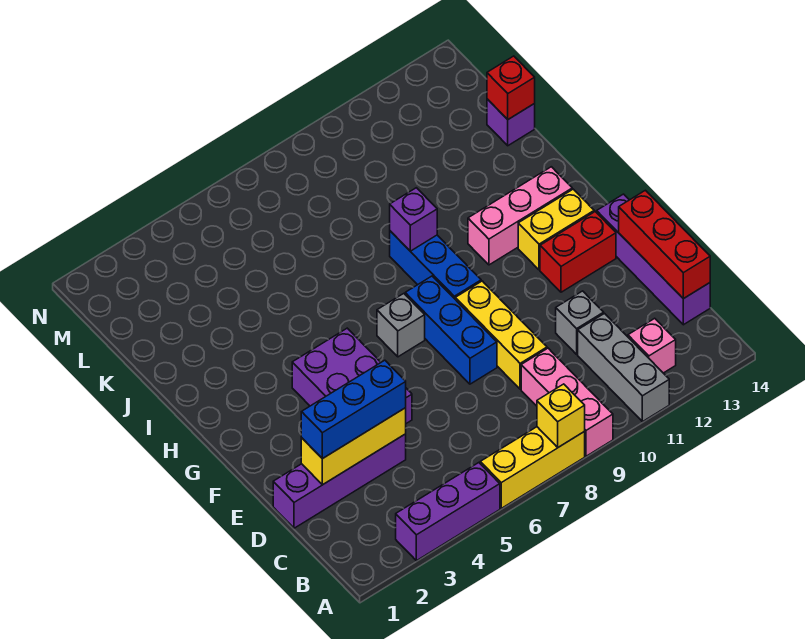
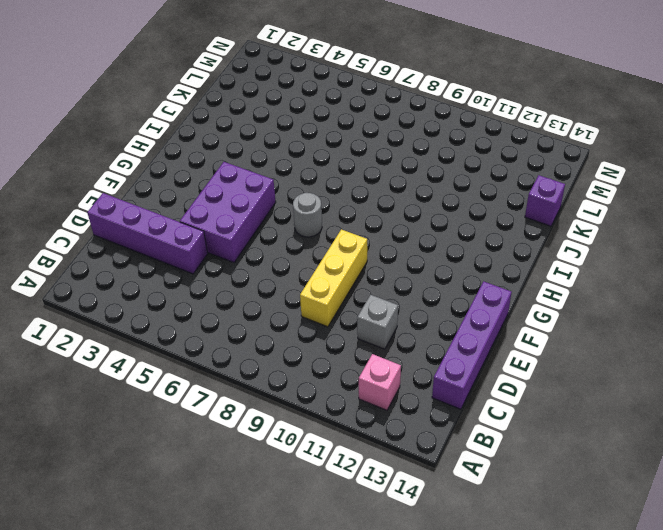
grey round brick G7 level 1 -> grey brick G7 level 1
none -> purple brick A3:A5 level 1
none -> yellow brick A6:A8 level 1
none -> pink brick A9:C9 level 1

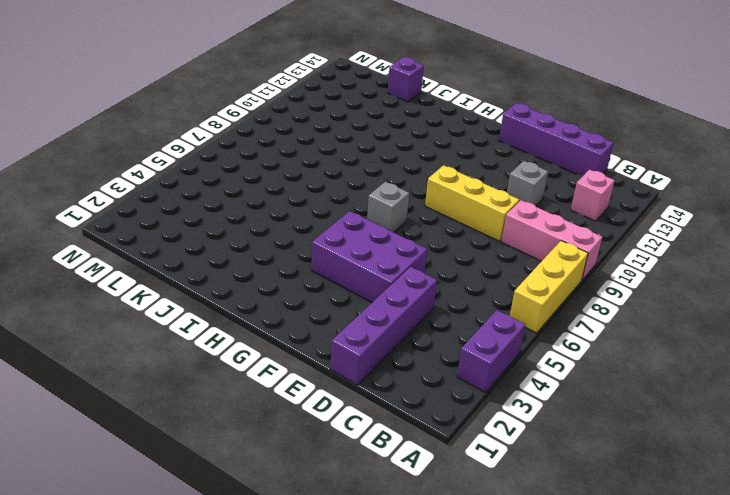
purple brick A3:A4 level 1 -> purple brick A3:A5 level 1
none -> grey brick A11:C11 level 1
none -> blue brick E8:G8 level 1
none -> red brick F12:F13 level 1

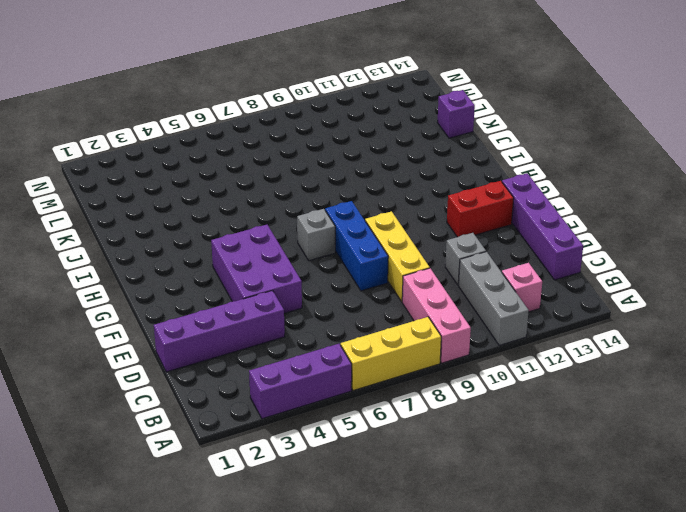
none -> blue brick G9:I9 level 1
none -> yellow brick G12:G13 level 1
none -> pink brick H11:H13 level 1

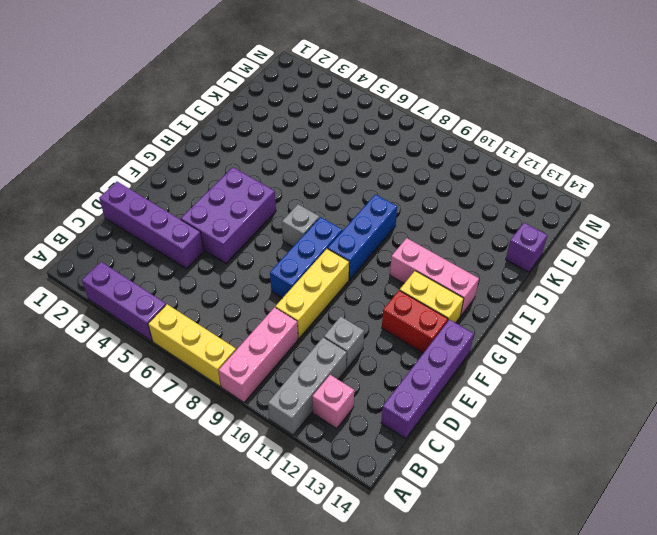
none -> yellow brick A8 level 2
none -> red brick C14:E14 level 2
none -> yellow brick D2:D4 level 2

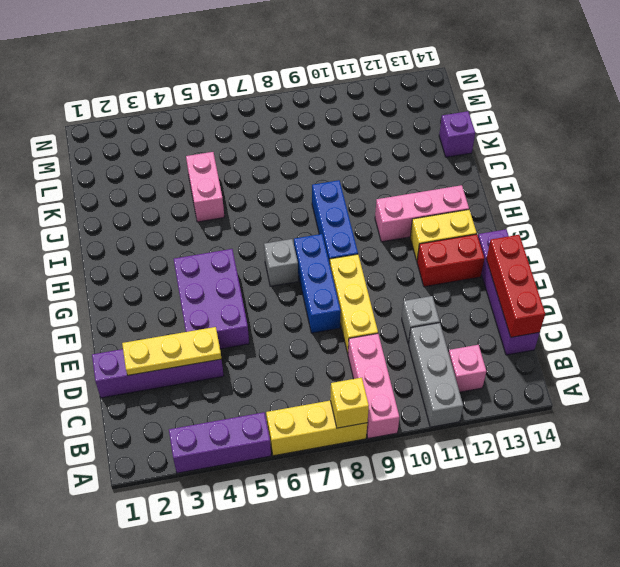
yellow plate D2:D4 level 2 -> yellow brick D2:D4 level 2
pink brick J5:K5 level 1 -> none
none -> purple brick I9 level 2
none -> red brick K14 level 2
none -> blue brick D2:D4 level 3

